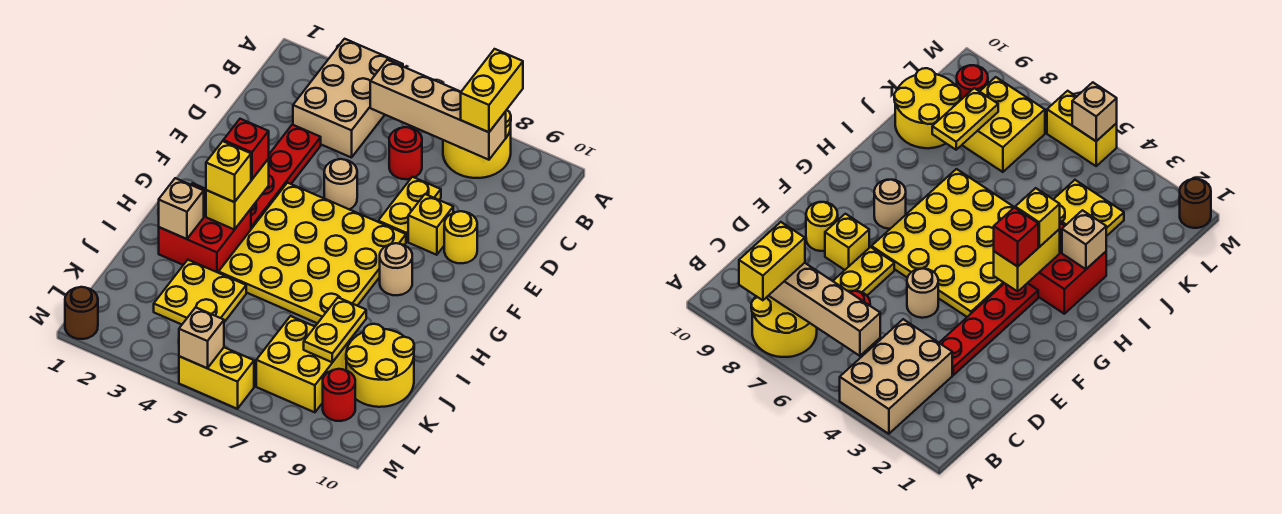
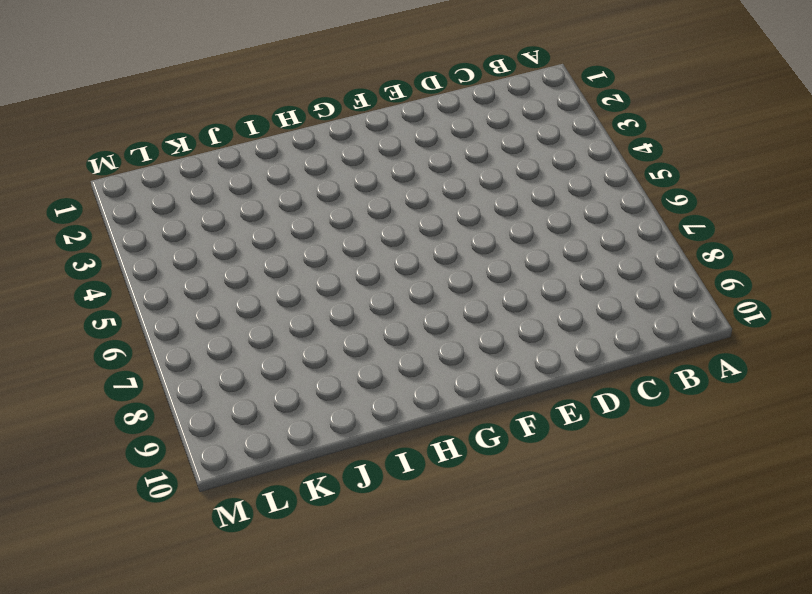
none -> tan brick A3:C4 level 1
none -> yellow round brick A7:B8 level 1
none -> red round brick C6 level 1

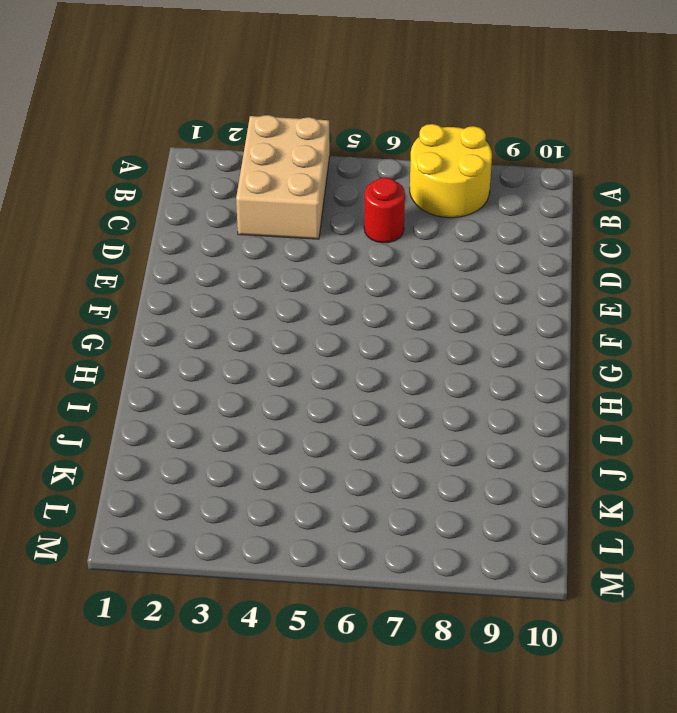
none -> red plate D3:G3 level 1
none -> yellow plate D7:E7 level 1
none -> tan round brick E5 level 1

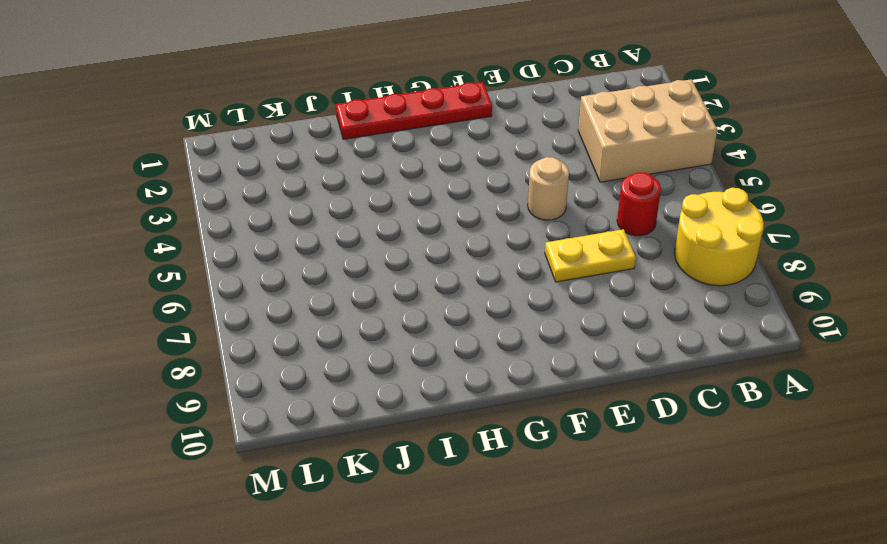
red plate F1:I1 level 1 -> red plate D3:G3 level 1
none -> yellow brick E8 level 1
none -> yellow round brick E9 level 1
none -> yellow plate F4:I7 level 1

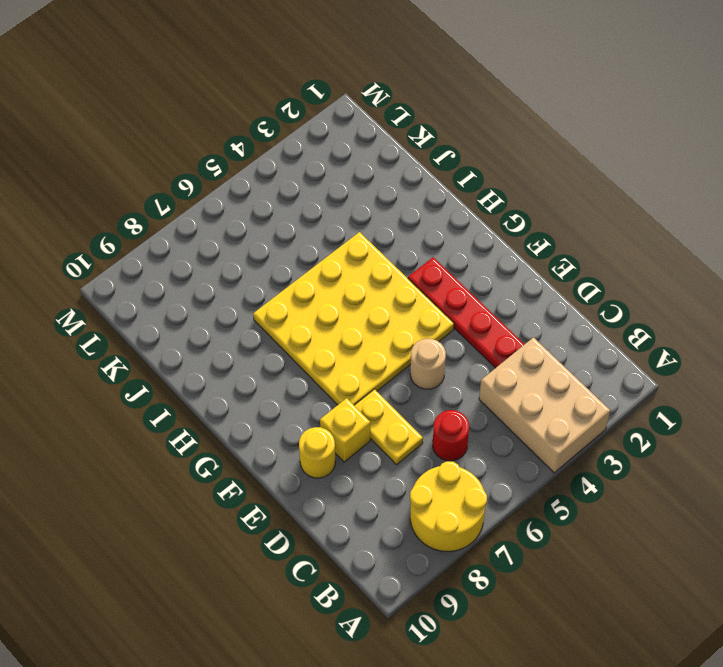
none -> tan round brick G8 level 1
none -> red brick H2:I3 level 1
none -> yellow plate J3:K4 level 1

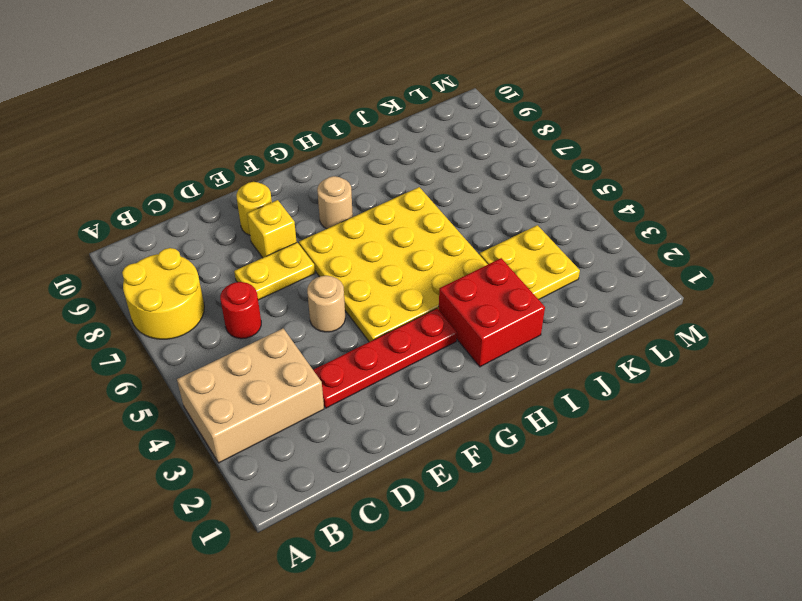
none -> yellow round brick J9:K10 level 1
none -> yellow brick K7:L8 level 1
none -> red round brick L9 level 1

